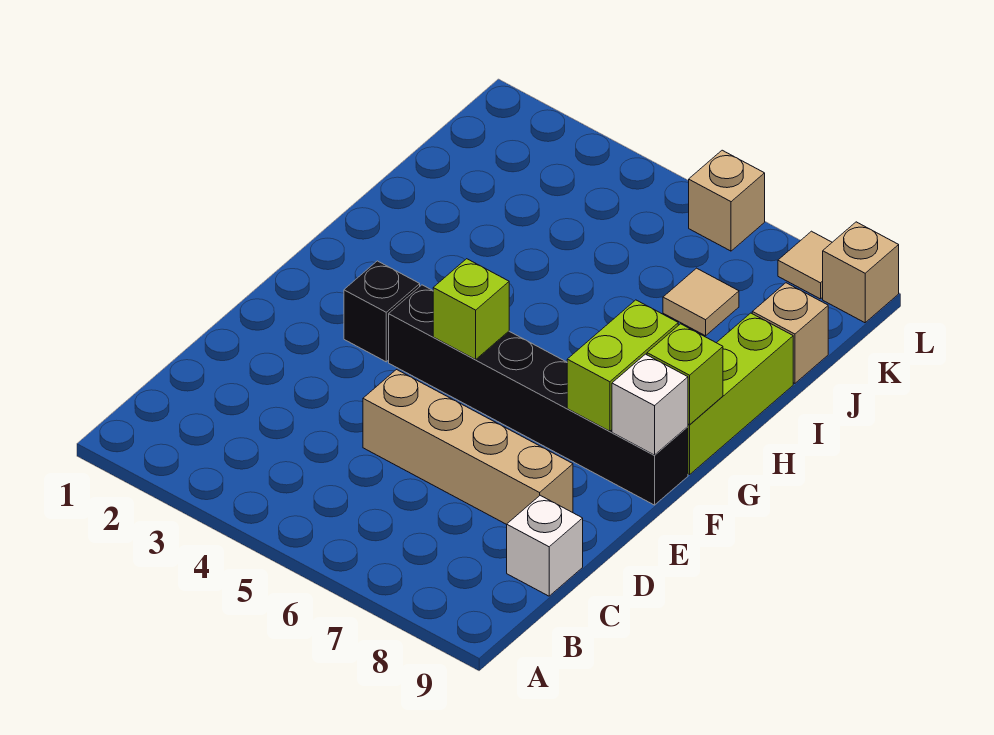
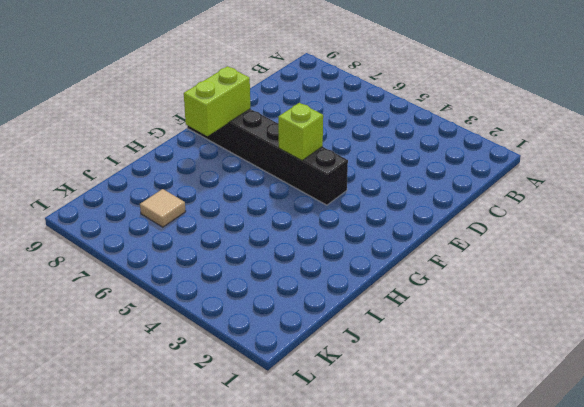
none -> white brick C9 level 1
none -> tan brick D5:D8 level 1
none -> black brick F3 level 1

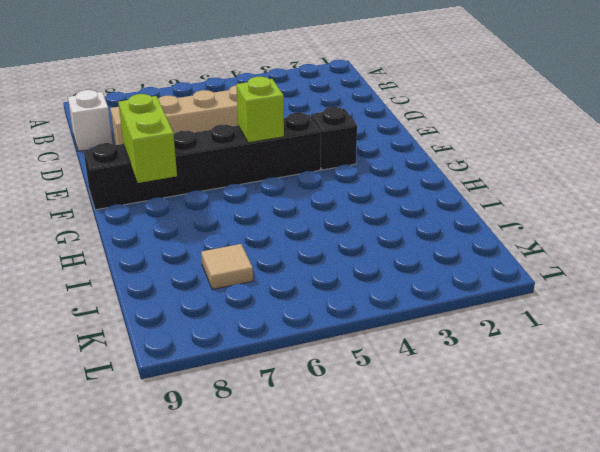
none -> lime brick G9:I9 level 1
none -> tan brick J9 level 1
none -> tan brick L6 level 1

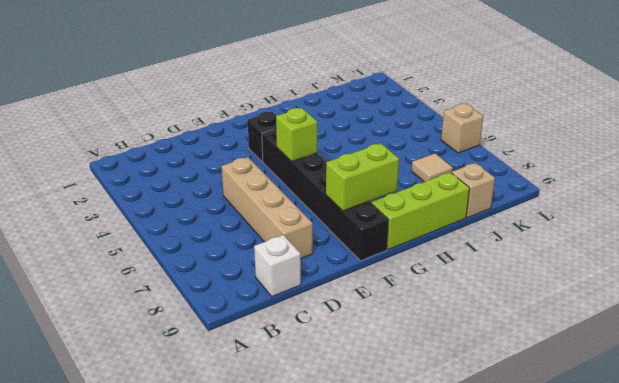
none -> tan tile L8 level 1
none -> tan brick L9 level 1
none -> white brick F9 level 2

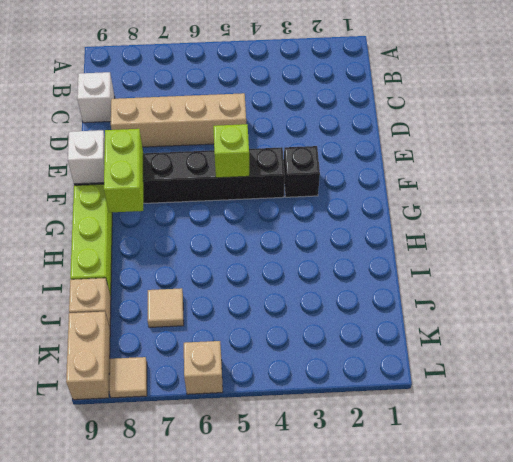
tan brick K9:L9 level 1 -> tan brick L9 level 1
none -> lime brick G9 level 2

